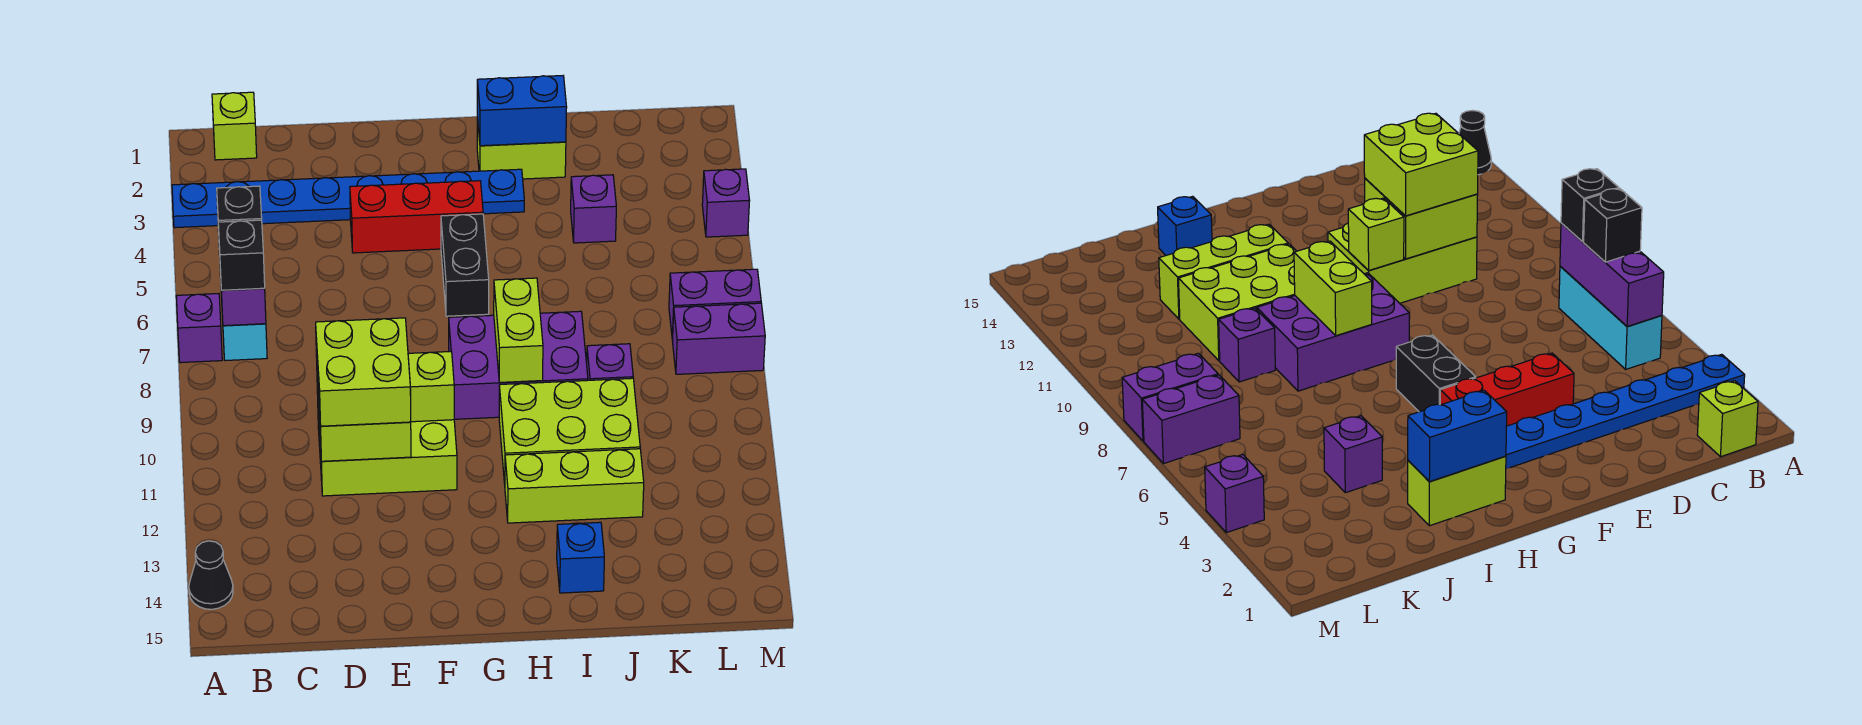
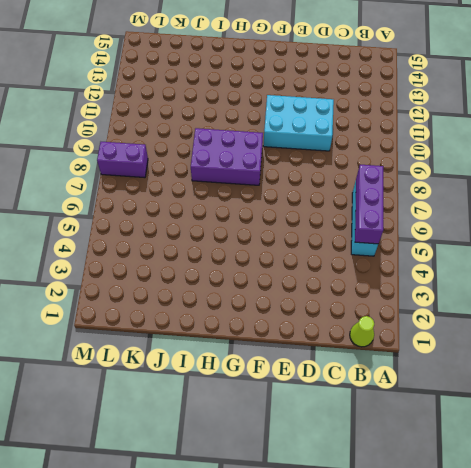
lime cone B1 level 1 -> lime brick B1 level 1
cyan brick D10:F11 level 1 -> lime brick D10:F11 level 1
none -> blue plate A3:H3 level 1
none -> purple brick A7 level 1
none -> black cone A14 level 1

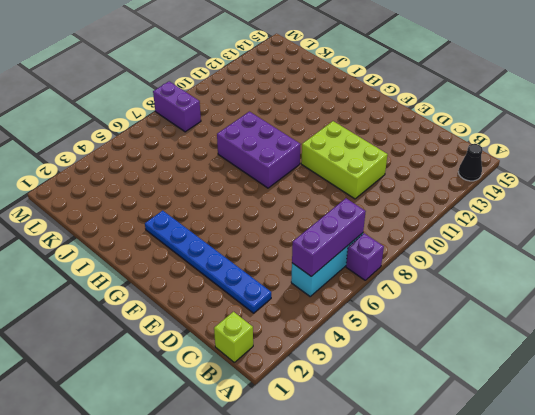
blue plate C3:H3 level 1 -> blue plate A3:H3 level 1
none -> red brick E4:G4 level 1
none -> black brick G5:G6 level 1
none -> lime brick H2:I2 level 1

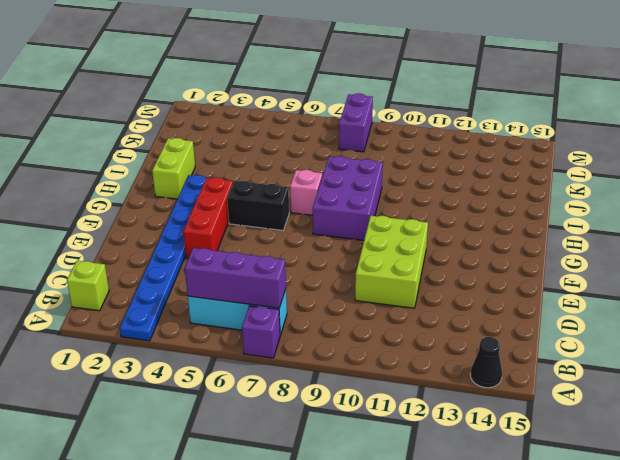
pink brick H7 level 1 -> none
none -> lime brick H10:J11 level 1
none -> lime brick H12:J12 level 1
none -> blue brick I14 level 1

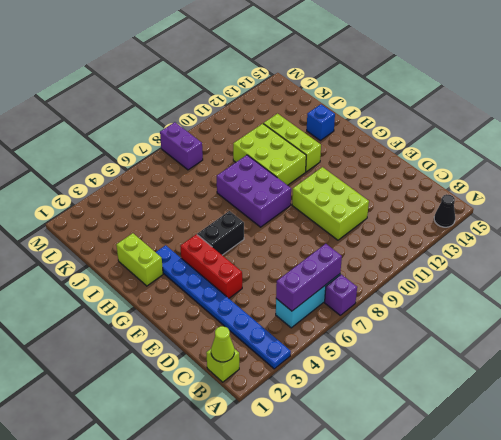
lime cone B1 level 2 -> none
none -> purple brick J4 level 1
none -> purple brick J9 level 1
none -> purple brick L7:M7 level 1

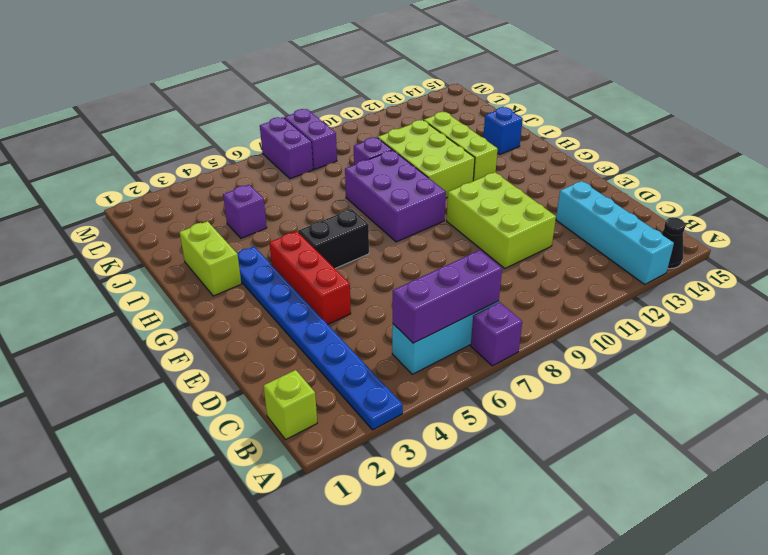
cyan brick A13:D13 level 1 -> none
none -> purple brick M4 level 1
none -> lime brick D10:E11 level 2
none -> lime brick F10 level 2

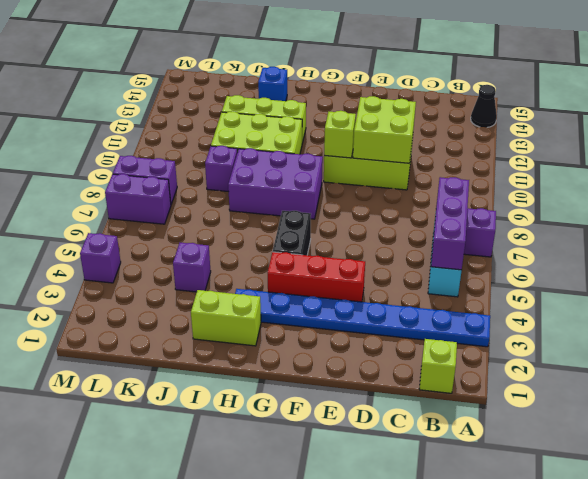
none -> blue brick H2:I2 level 2
none -> lime brick H8:H9 level 2
none -> black brick B6 level 3

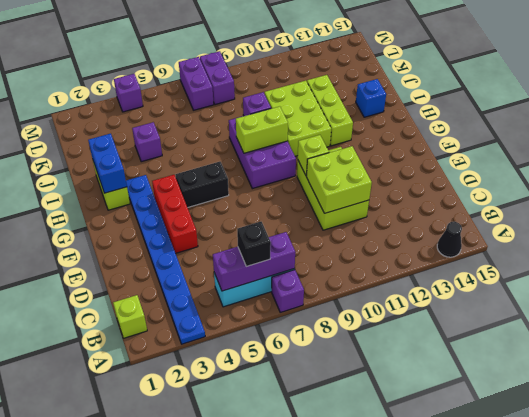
none -> black brick B7 level 3
none -> lime brick D10:E11 level 3

